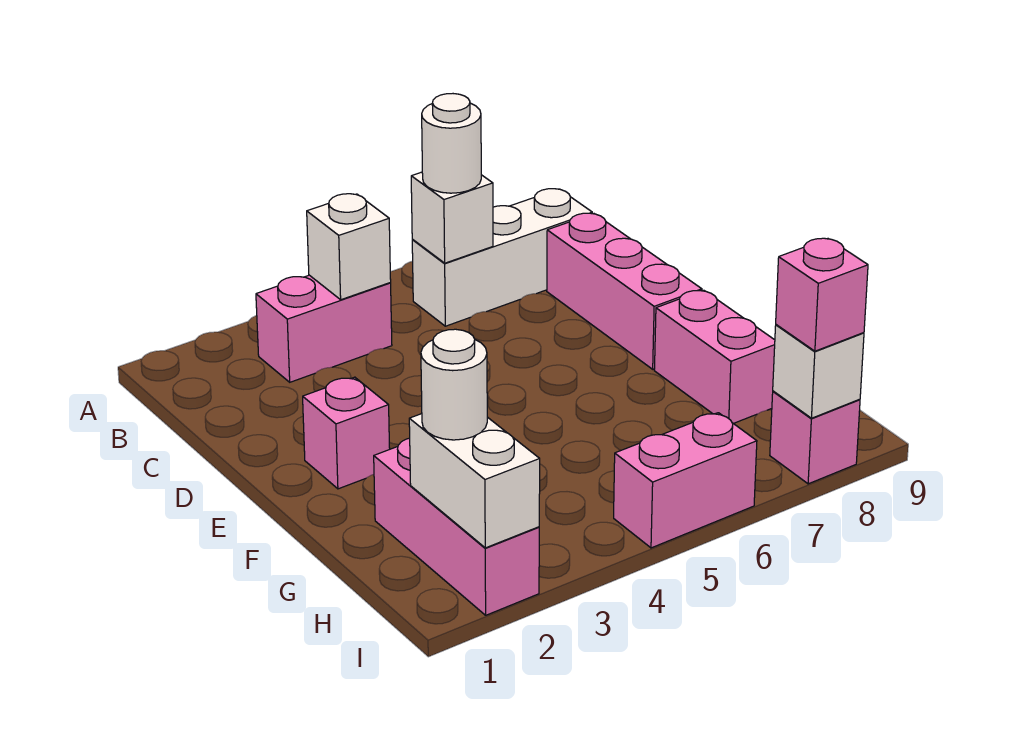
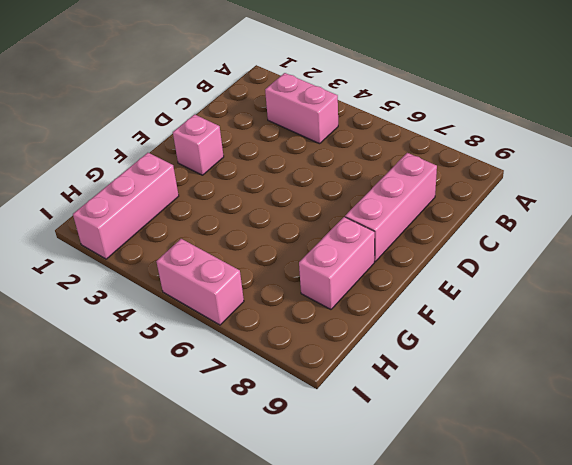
none -> white brick B6:B8 level 1
none -> pink brick I8 level 1
none -> white brick B4 level 2

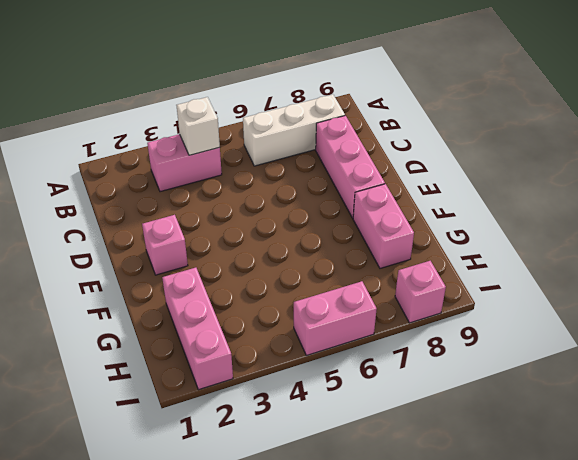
none -> white brick B6 level 2
none -> white brick H2:I2 level 2
none -> white brick I8 level 2

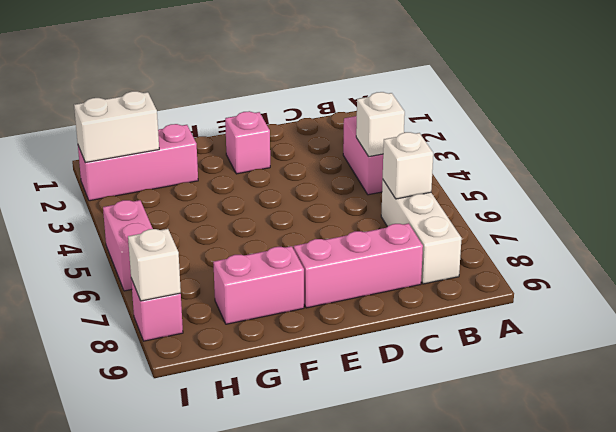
none -> white round brick B6 level 3
none -> white round brick H2 level 3
none -> pink brick I8 level 3

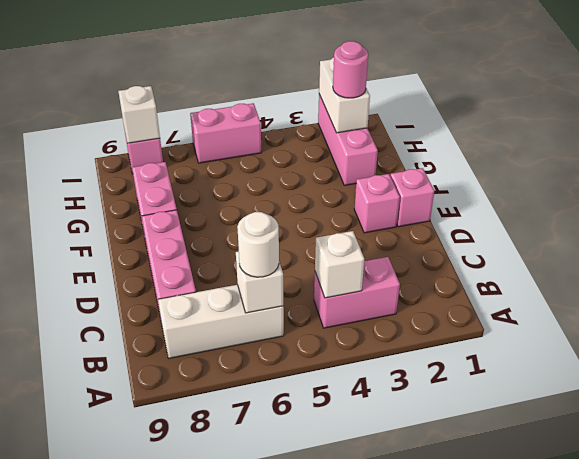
pink brick E1 level 1 -> pink brick I8 level 3
pink round brick H2 level 3 -> white round brick H2 level 3

